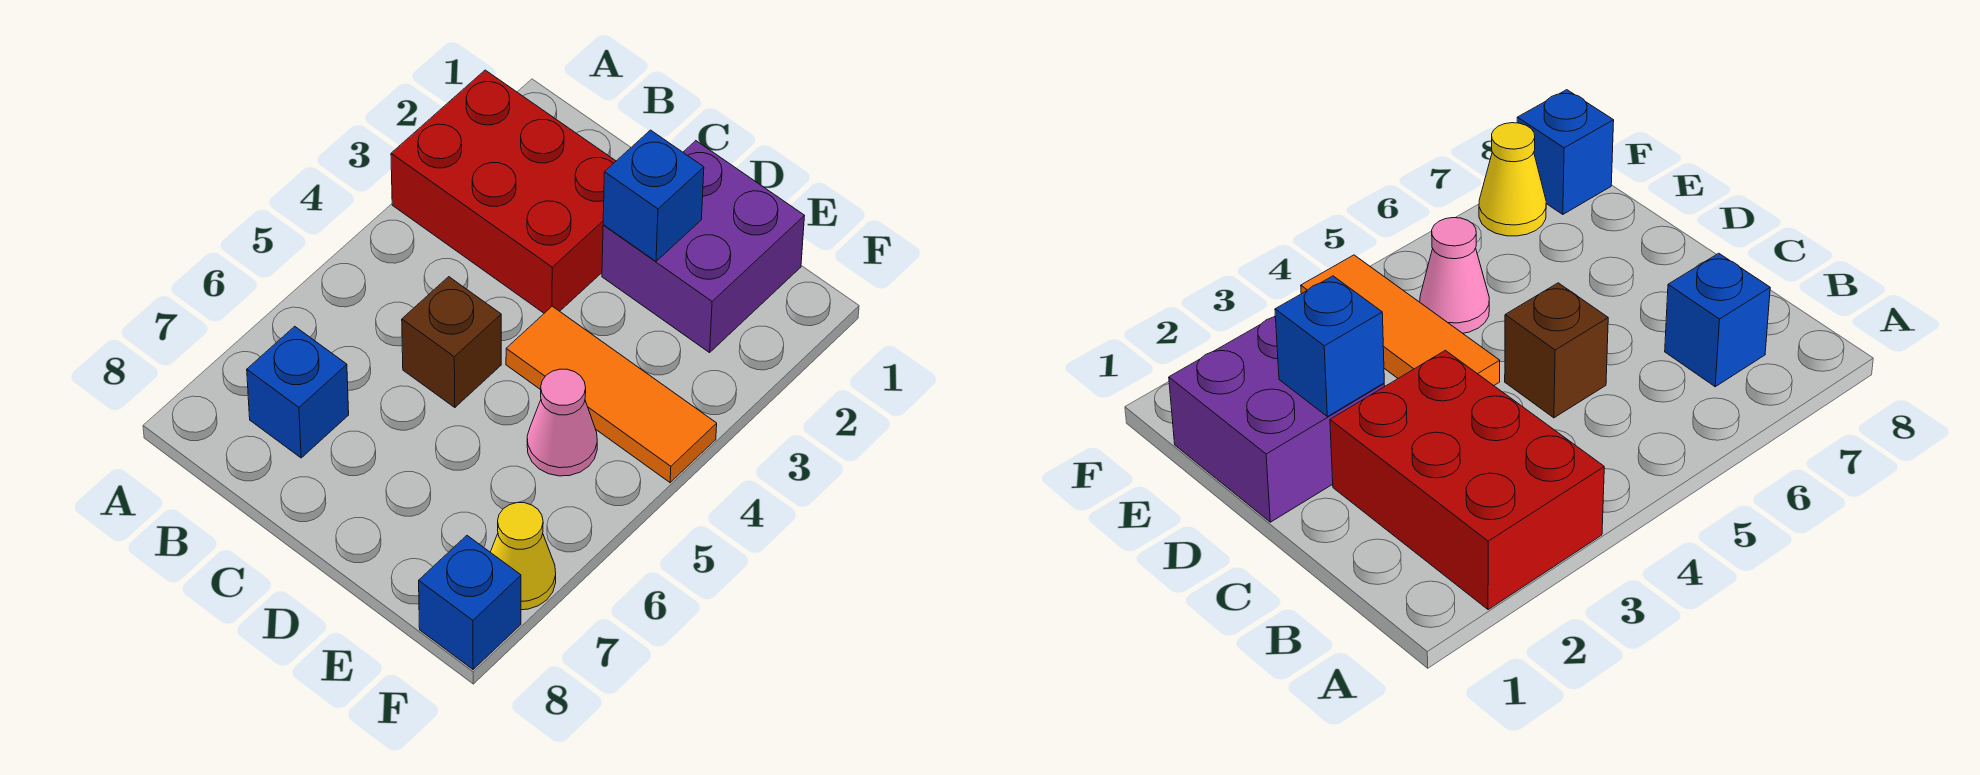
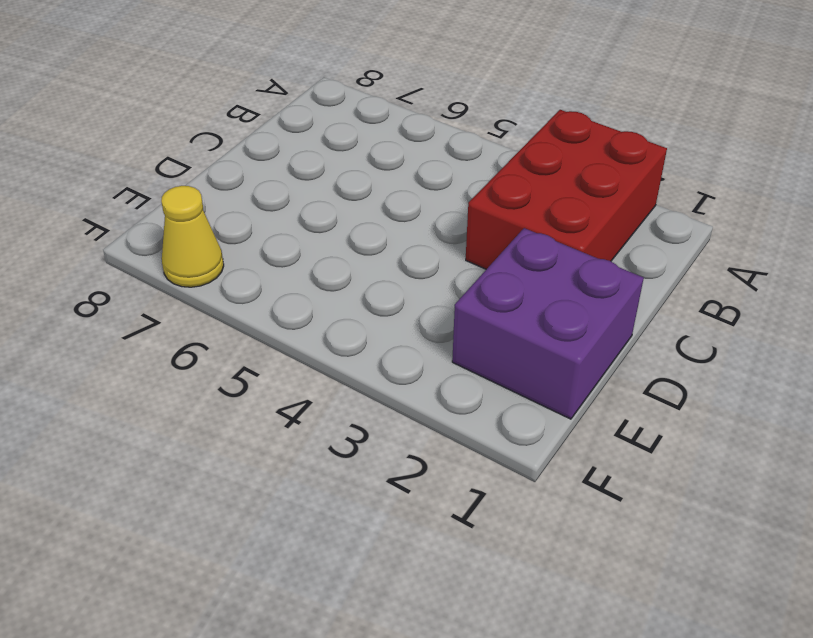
none -> blue brick B7 level 1
none -> brown brick C5 level 1

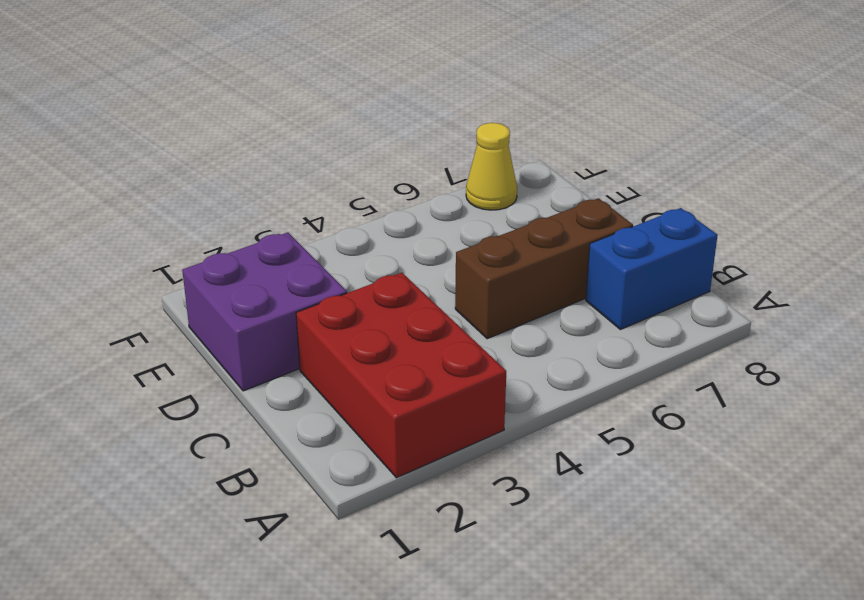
blue brick B7:B8 level 1 -> blue brick B7 level 1
brown brick C5:C7 level 1 -> brown brick C5 level 1
none -> orange tile D4:F4 level 1
none -> pink cone E5 level 1

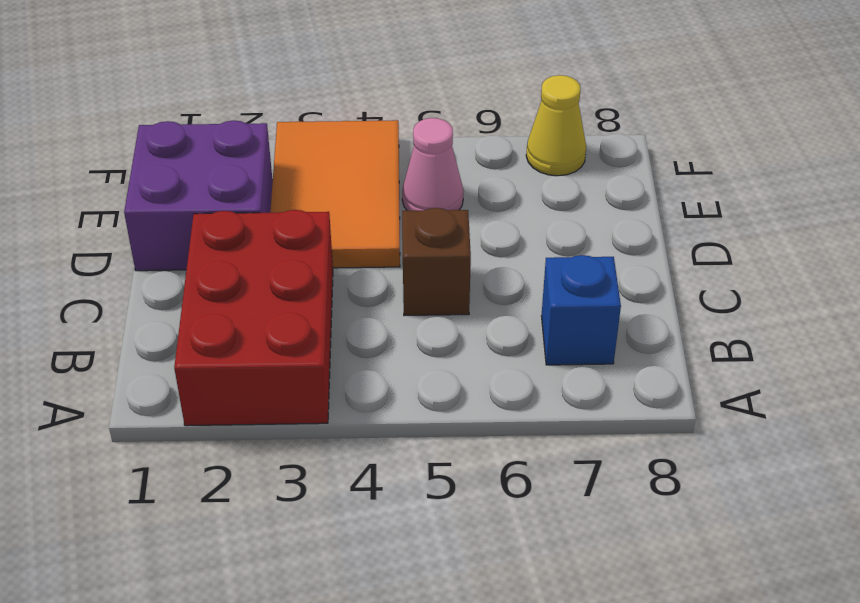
orange tile D3:F4 level 1 -> orange tile D4:F4 level 1
none -> blue brick F8 level 1
none -> blue brick D2 level 2

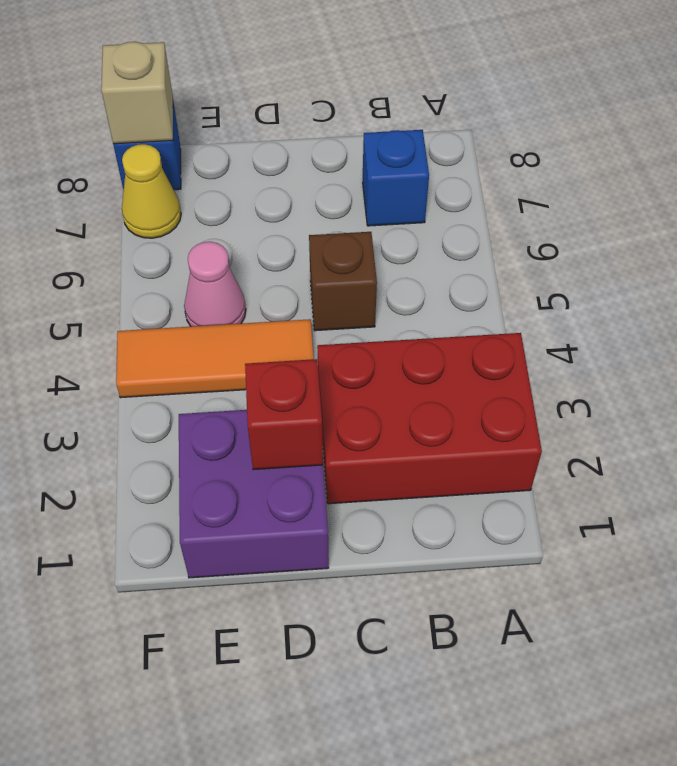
red brick D2 level 2 -> blue brick D2 level 2
tan brick F8 level 2 -> none

